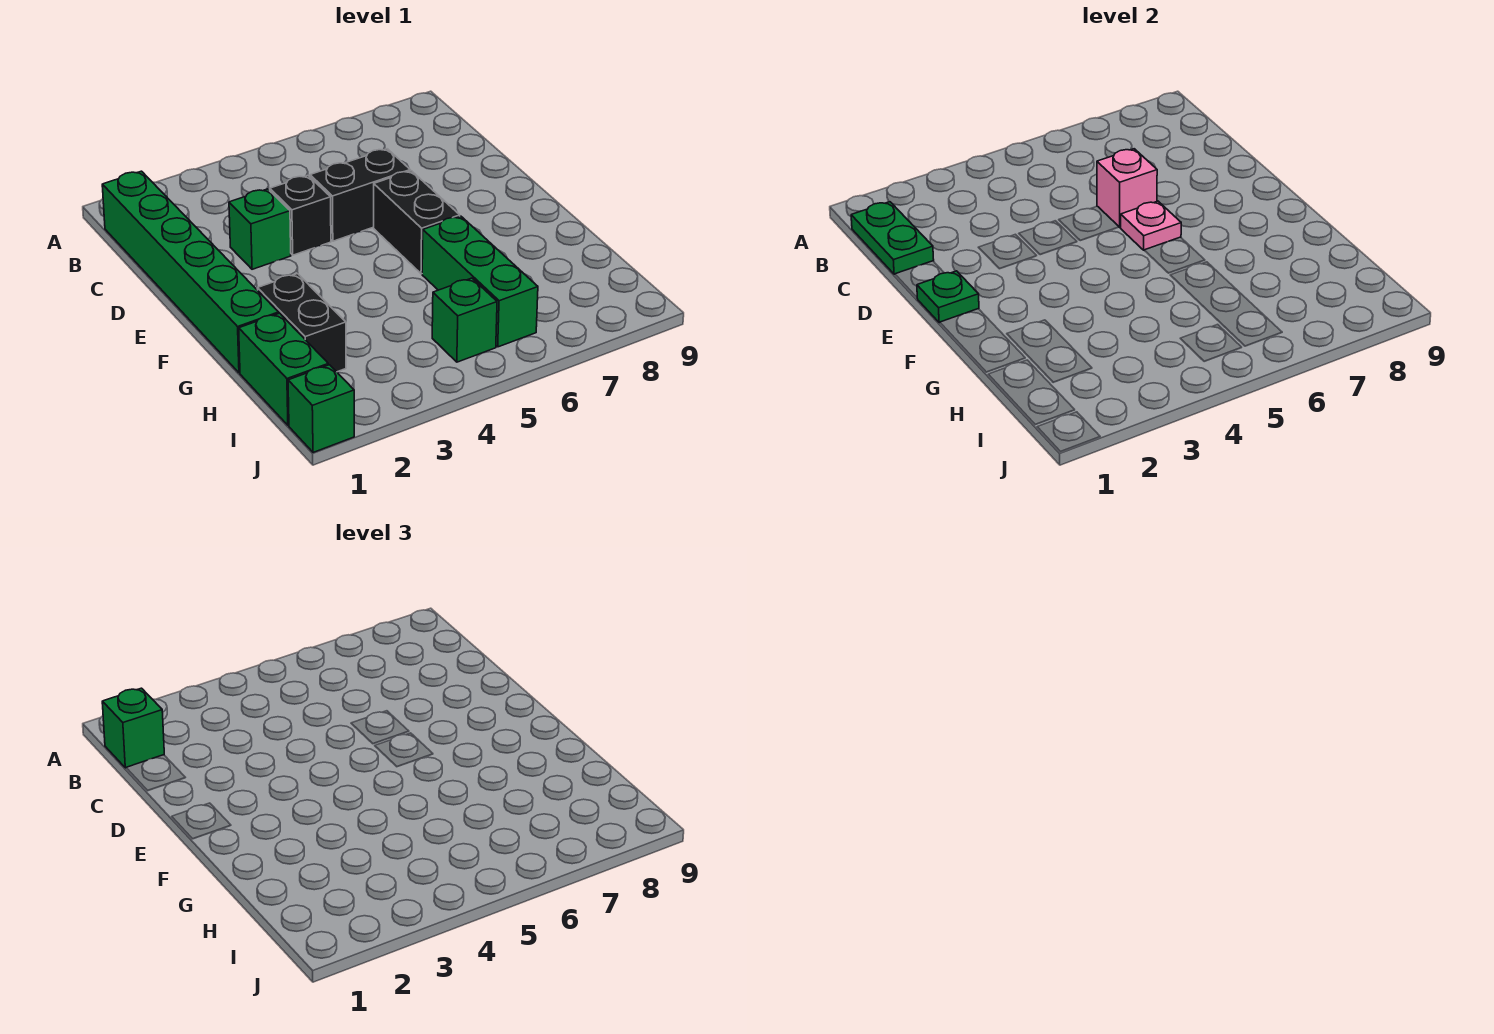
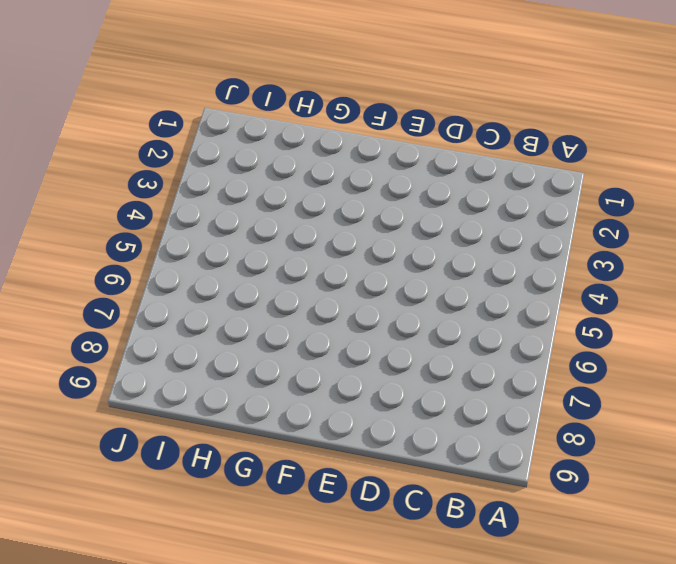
none -> green brick B1:G1 level 1
none -> green brick D3 level 1
none -> black brick D4 level 1

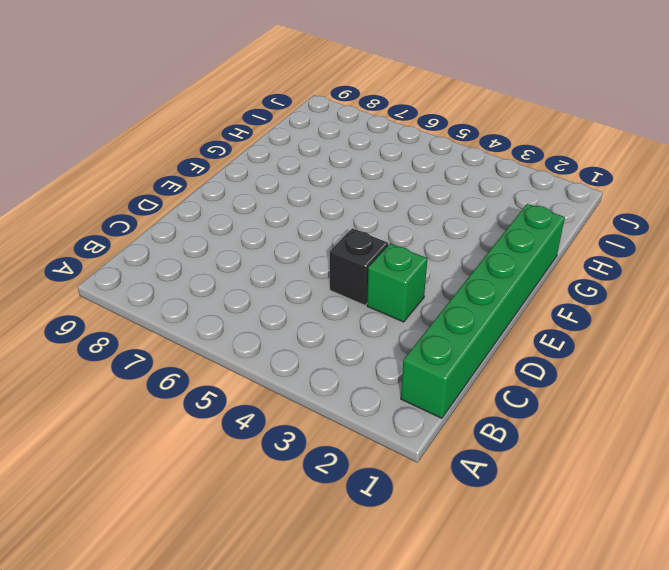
none -> black brick D5:D6 level 1
none -> black brick E6:F6 level 1
none -> black brick G2:H2 level 1

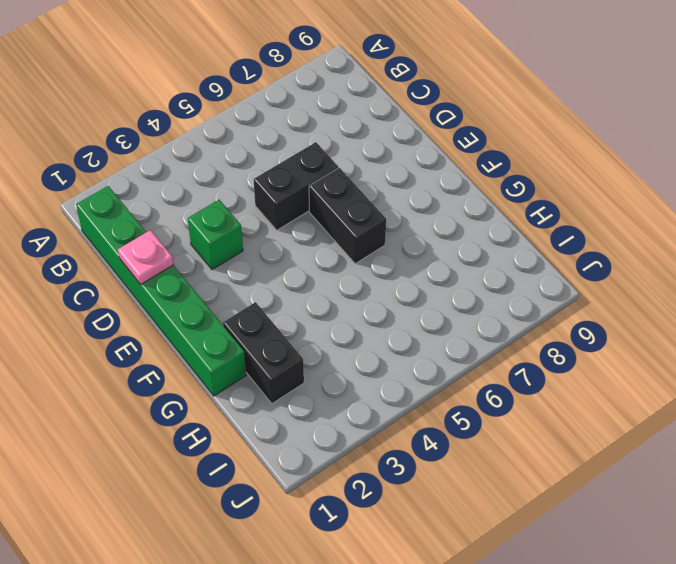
pink plate D1 level 2 -> pink plate E6 level 2
none -> black brick D4 level 1
none -> green brick G6:I6 level 1
none -> green brick H1:I1 level 1

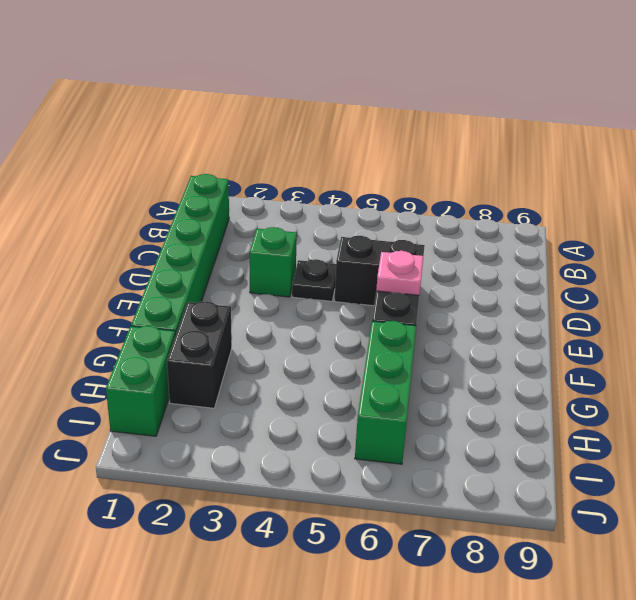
black plate D4 level 1 -> black brick D4 level 1
none -> green brick I5 level 1
none -> green brick J1 level 1
none -> green plate B1:C1 level 2

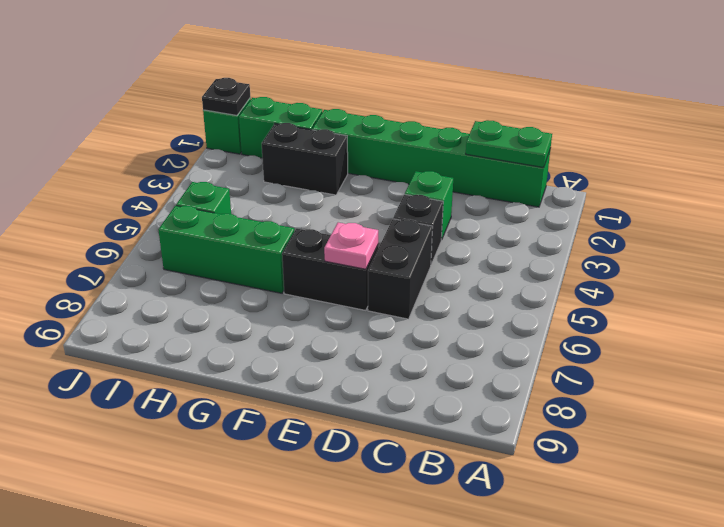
black plate J1 level 2 -> none
none -> pink brick D6 level 2
none -> green plate E1 level 2
none -> green brick B1 level 3

